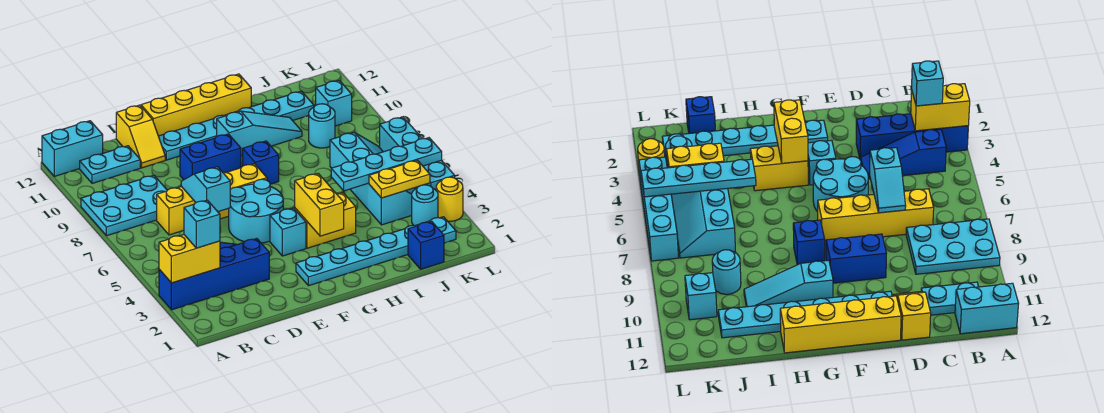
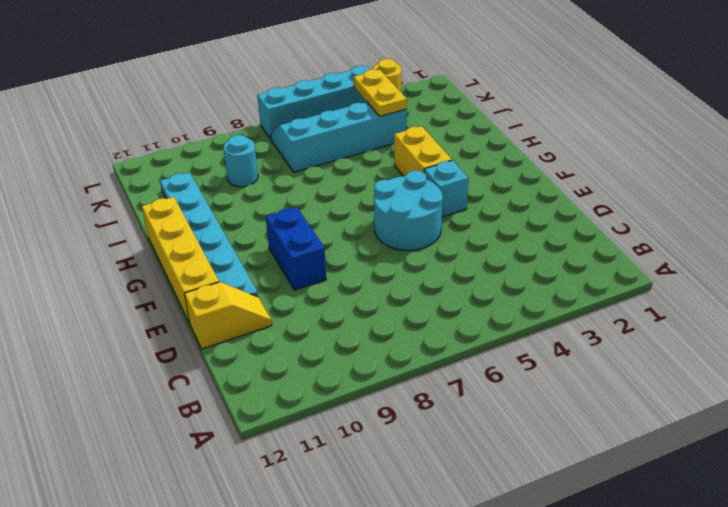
none -> blue brick A3:D3 level 1
none -> cyan plate A8:C9 level 1
none -> cyan brick A12:B12 level 1

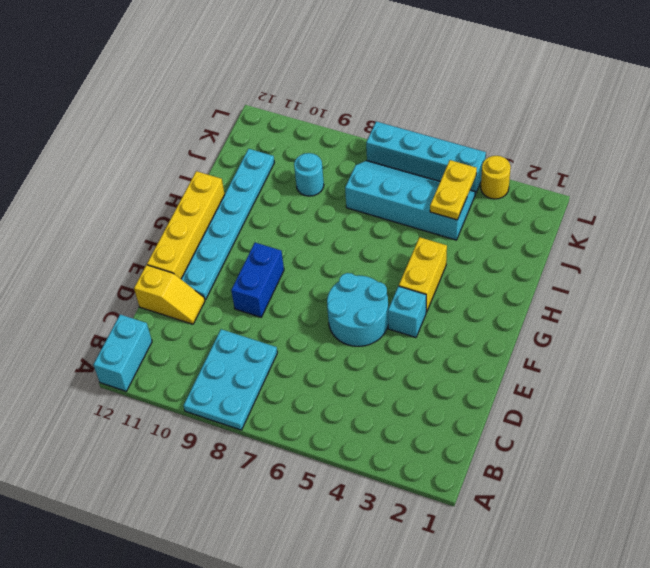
none -> blue brick A3:D3 level 1
none -> blue slope B4:D4 level 1 top B
none -> cyan plate B11:C11 level 1

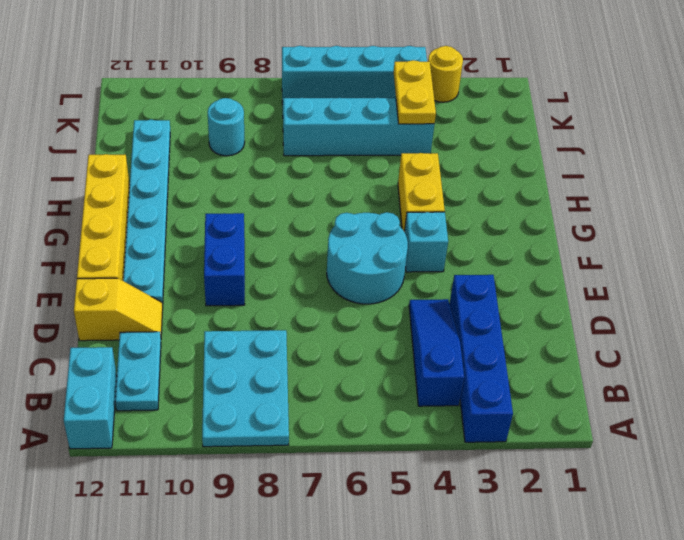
none -> yellow brick C7:F7 level 1
none -> cyan plate F2:K2 level 1
none -> blue brick G8 level 1

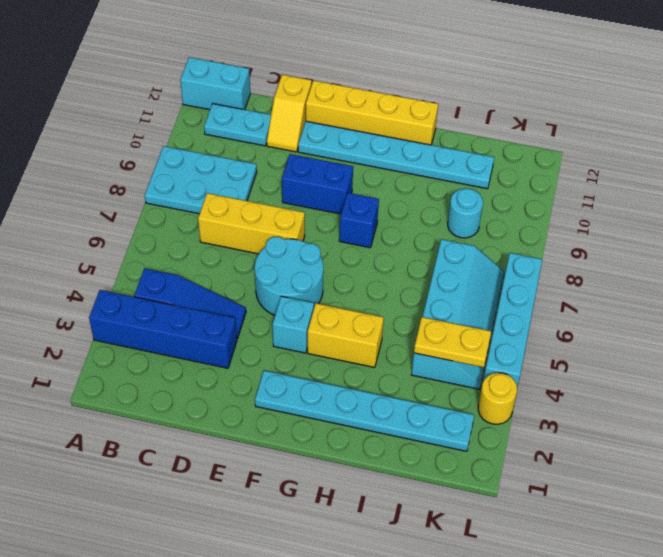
yellow brick C7:E7 level 1 -> yellow brick C7:F7 level 1
none -> cyan slope G10:I10 level 1 top G
none -> blue brick J1 level 1
none -> cyan round brick K3 level 1

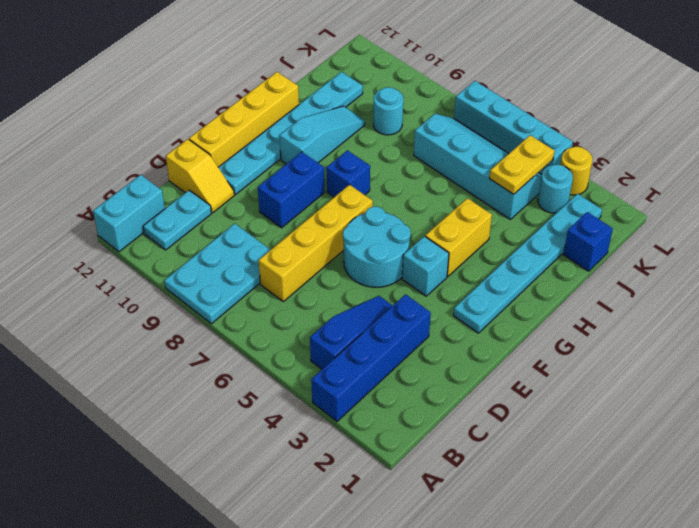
none -> cyan brick K10 level 1
none -> yellow brick A3:B3 level 2
none -> cyan slope D6:D7 level 2 top 6

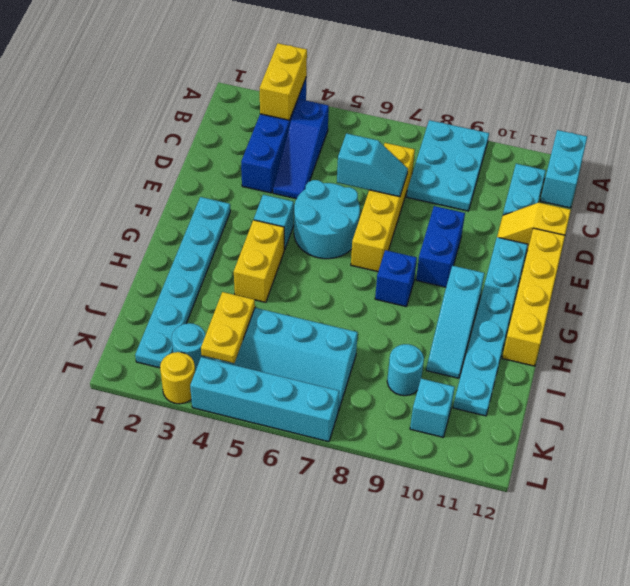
none -> blue brick J1 level 1
none -> yellow brick G3:G4 level 2
none -> cyan plate I5:L5 level 2

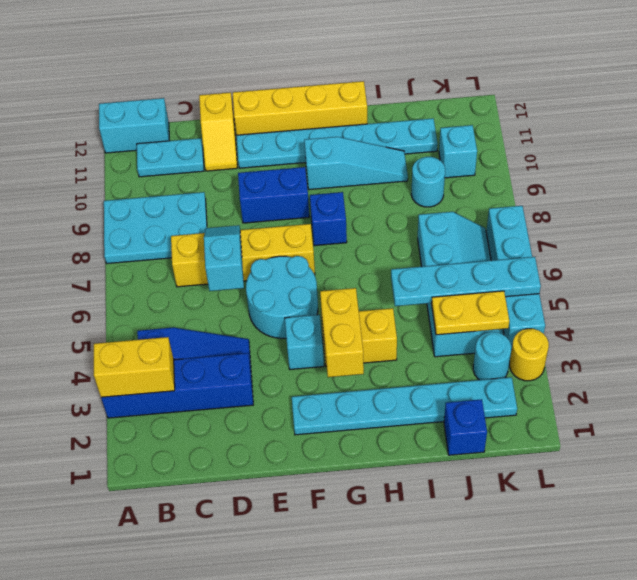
none -> cyan brick B3 level 3

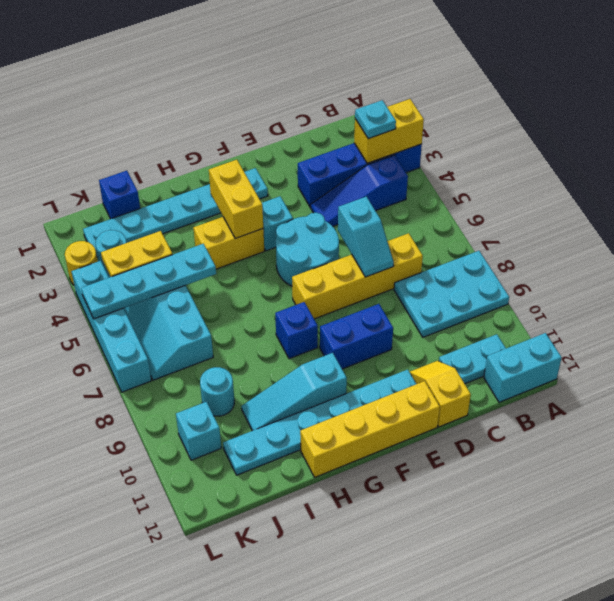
cyan plate B3 level 3 -> cyan brick B3 level 3

